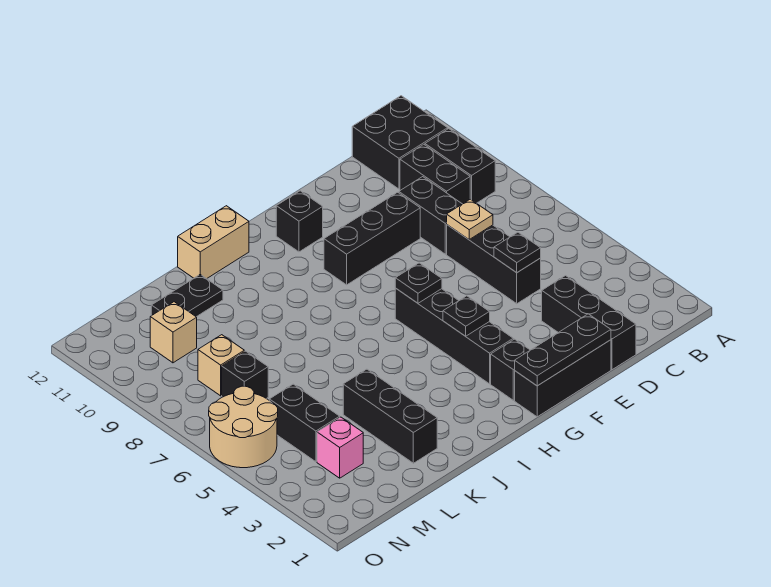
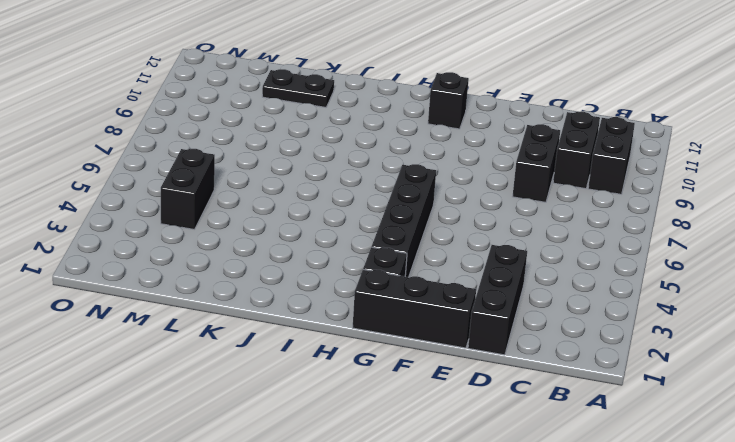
none -> black brick B11:C12 level 1
none -> black brick D5:D7 level 1
none -> black brick E9:G9 level 1

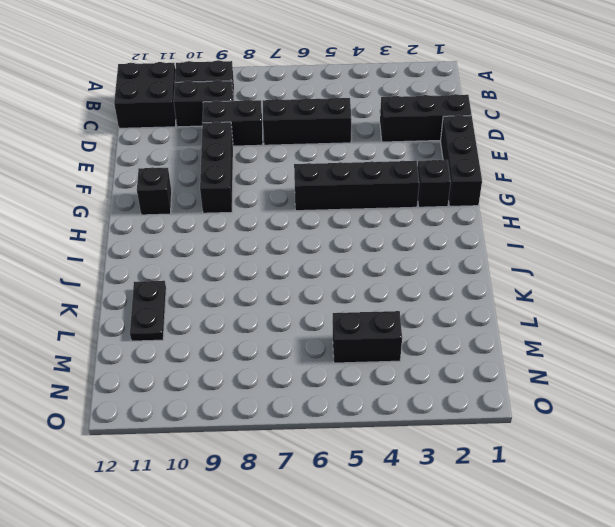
none -> tan brick I12:J12 level 1
none -> black brick K2:K4 level 1
none -> pink brick M3 level 1

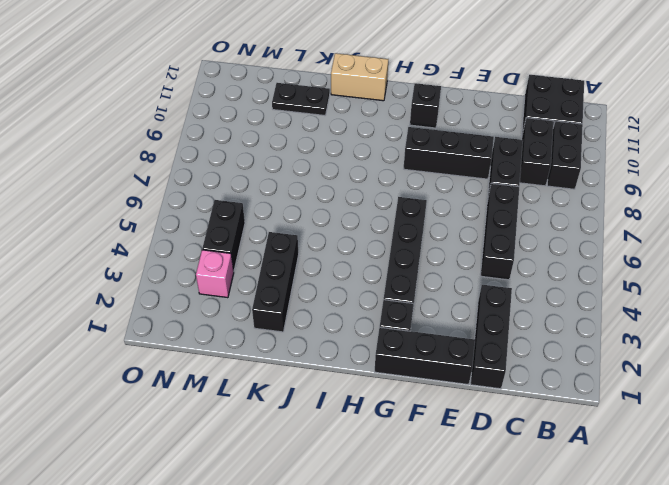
none -> black brick M7 level 1
none -> tan brick M8 level 1
none -> tan brick M10 level 1

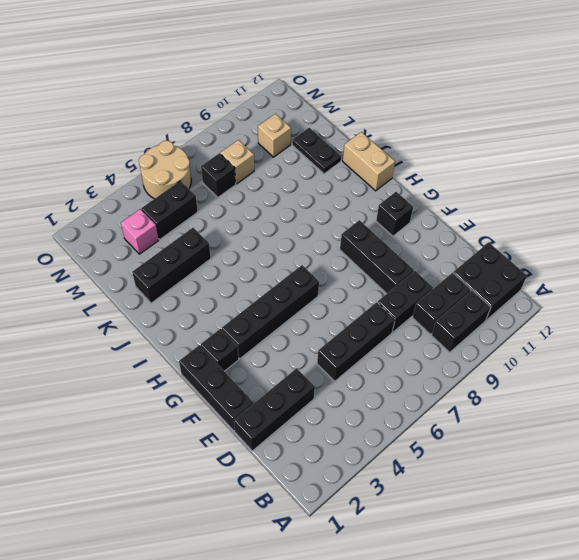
none -> black plate D5 level 2
none -> tan plate D7 level 2
none -> black plate E1:G1 level 2

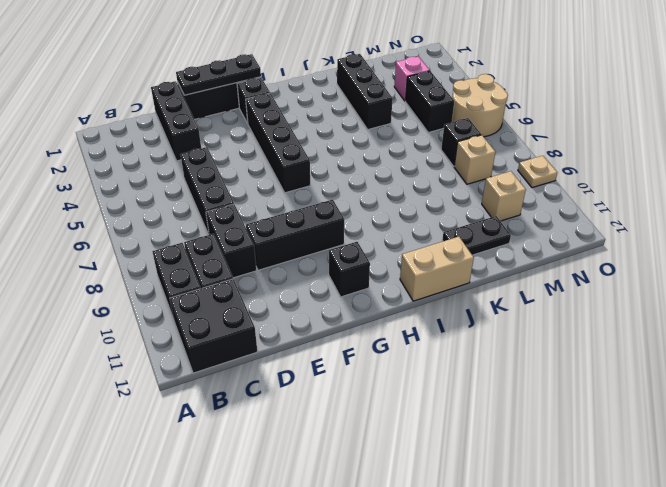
tan plate O9 level 1 -> tan plate D7 level 2
none -> black plate D5 level 2
none -> black plate G4 level 2
none -> black plate G6 level 2

